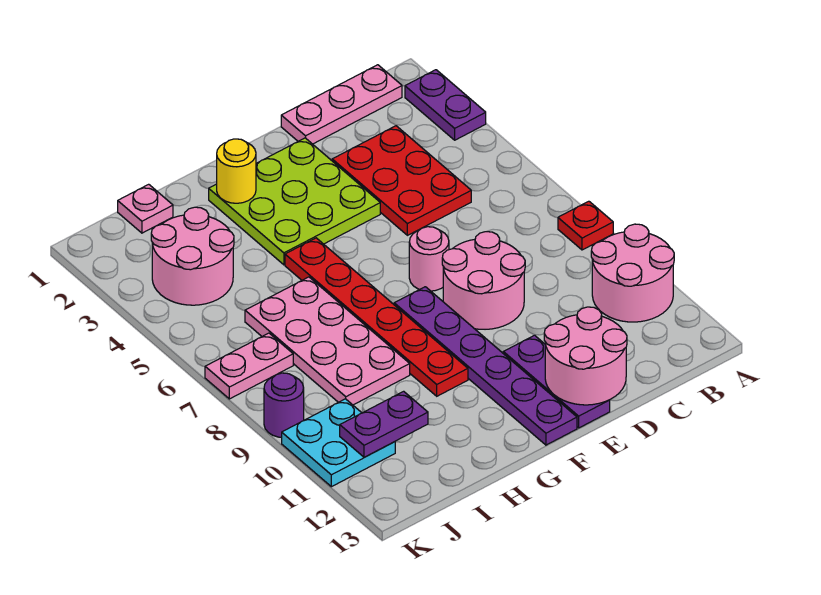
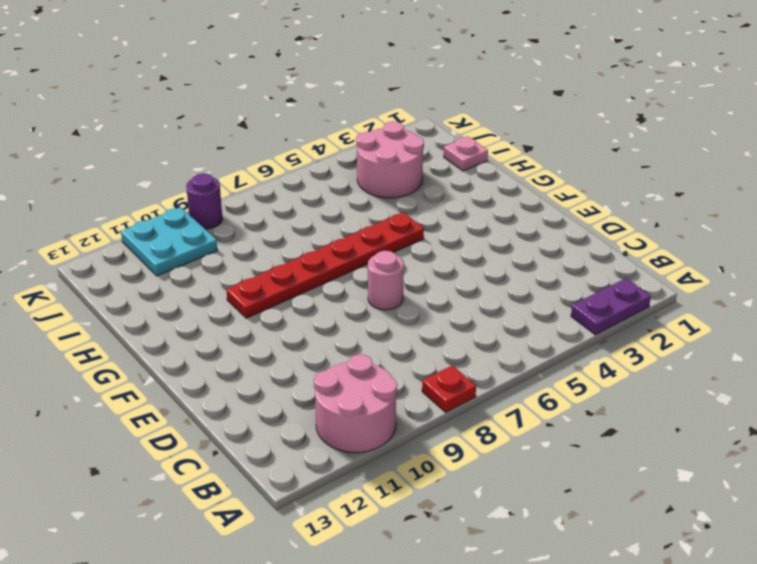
none -> pink plate B1:D1 level 1
none -> red plate C3:D5 level 1
none -> pink round brick D8:E9 level 1

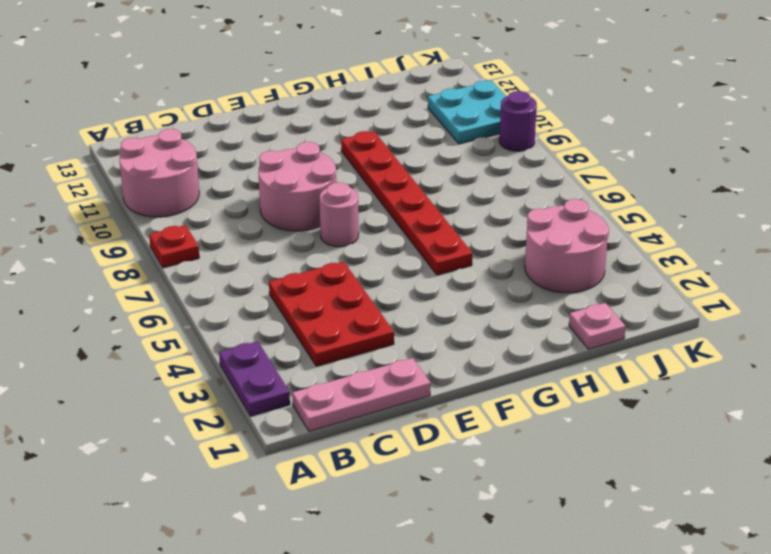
none -> lime plate E2:G4 level 1
none -> purple plate E11:E13 level 1
none -> purple plate F8:F13 level 1

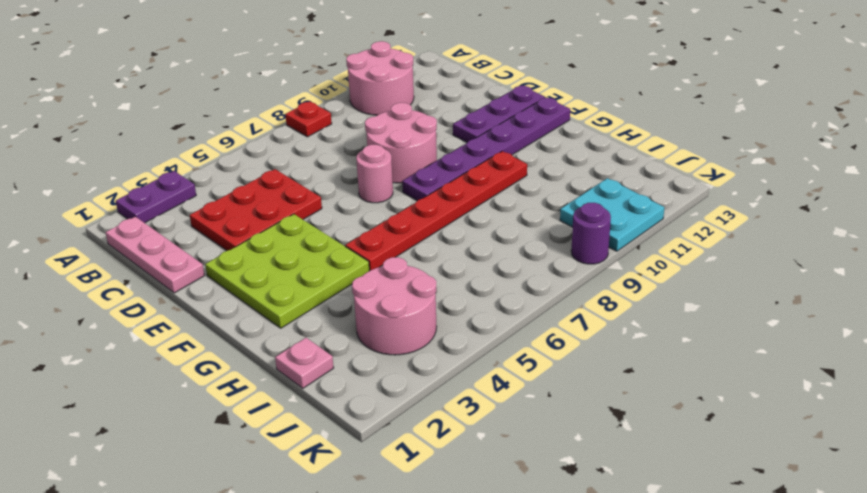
none -> pink plate H6:I9 level 1
none -> pink plate J7:K7 level 1
none -> pink round brick D12:E13 level 2

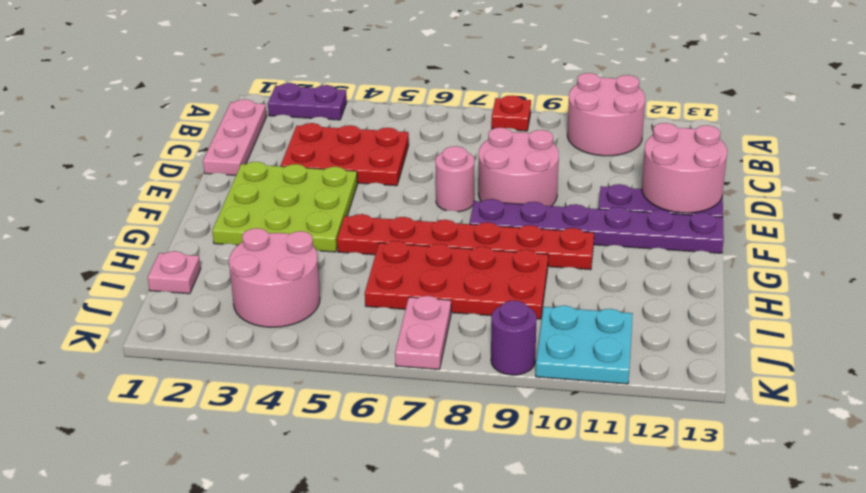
red plate H6:I9 level 1 -> pink plate H6:I9 level 1
none -> yellow round brick G2 level 2
none -> purple plate I11:J11 level 2

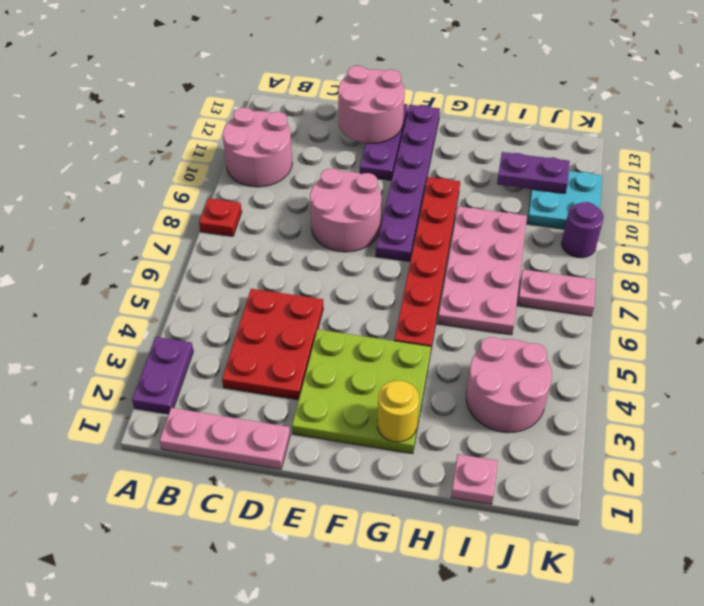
none -> pink round brick E7 level 1

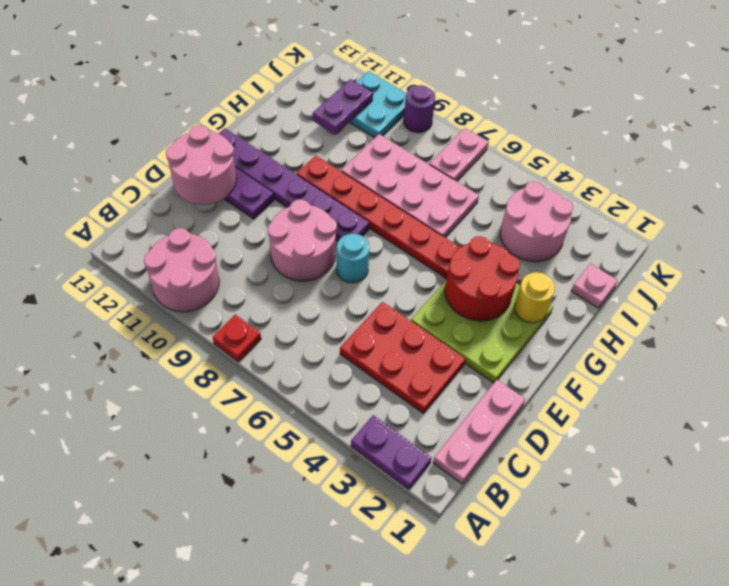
cyan round brick E7 level 1 -> pink round brick E7 level 1
red round brick F3:G4 level 2 -> none

